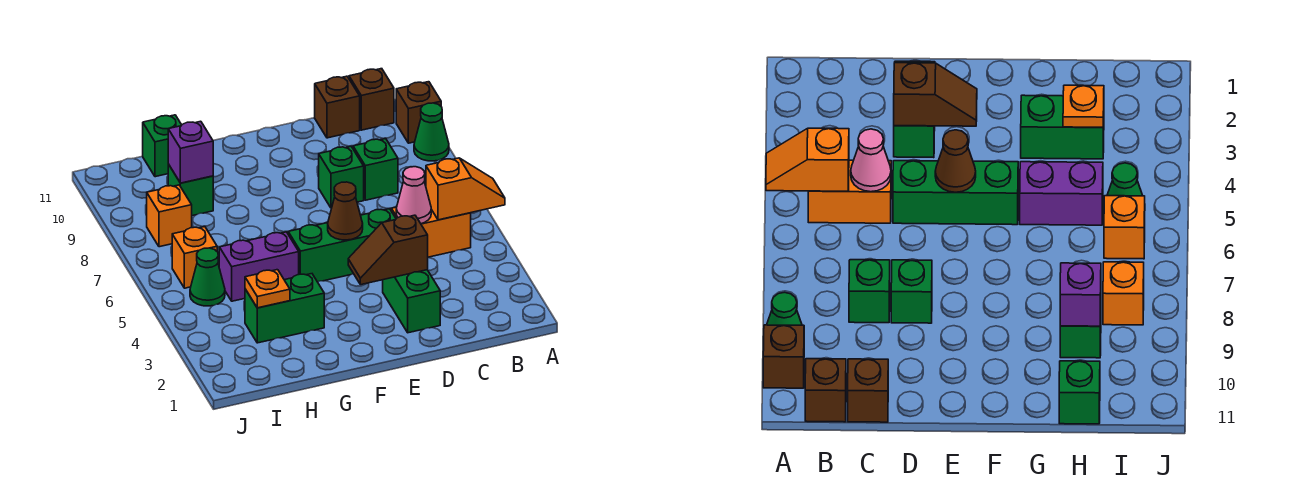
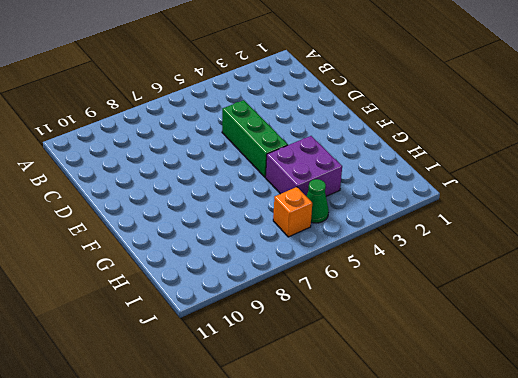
purple brick G4:H5 level 1 -> purple brick G5:H5 level 1
none -> green cone A9 level 1
none -> brown brick A10 level 1
none -> orange brick B5:C5 level 1

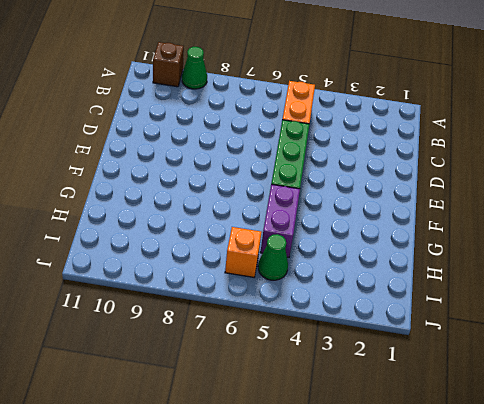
none -> brown brick B11 level 1
none -> green brick C8 level 1
none -> brown brick C11 level 1

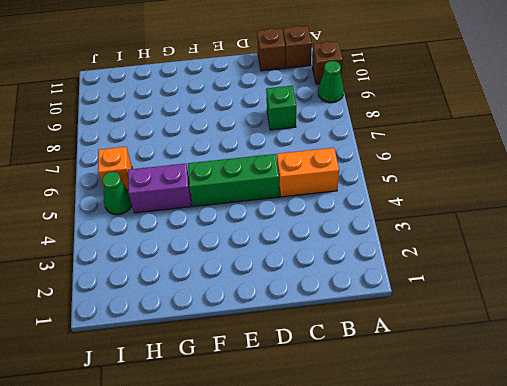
none -> green brick D2:D3 level 1
none -> green brick D8 level 1
none -> green brick G3:H3 level 1

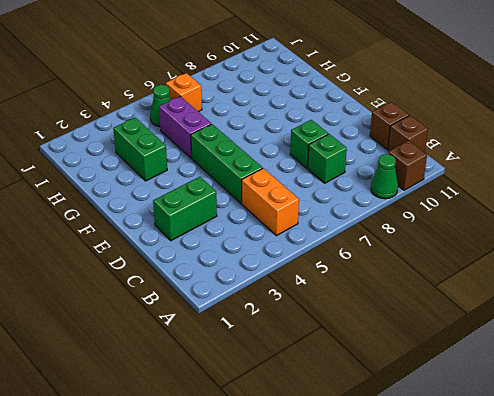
none -> green brick H9 level 1
none -> green brick H11 level 1
none -> orange brick I8 level 1

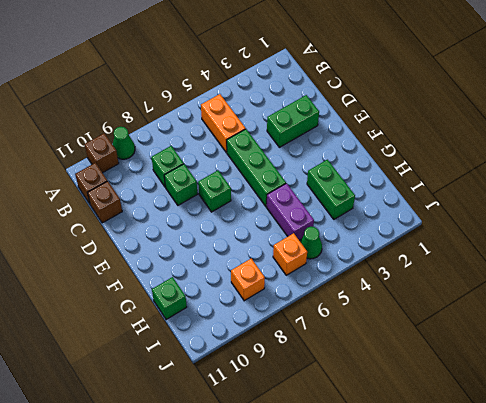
green brick E7 level 1 -> green brick H9 level 1
none -> orange slope A5:B5 level 2 top B
none -> pink cone C5 level 2
none -> brown slope D3:E3 level 2 top D

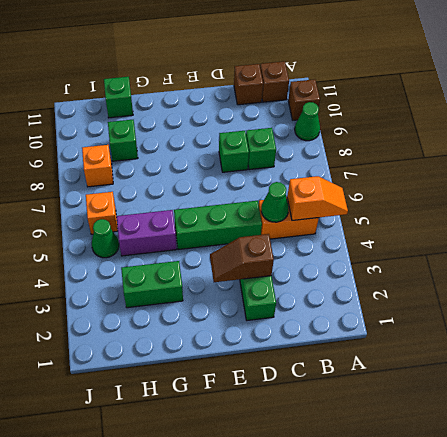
green cone C5 level 2 -> pink cone C5 level 2
none -> brown cone E5 level 2
none -> orange plate H3 level 2
none -> purple brick H9 level 2

